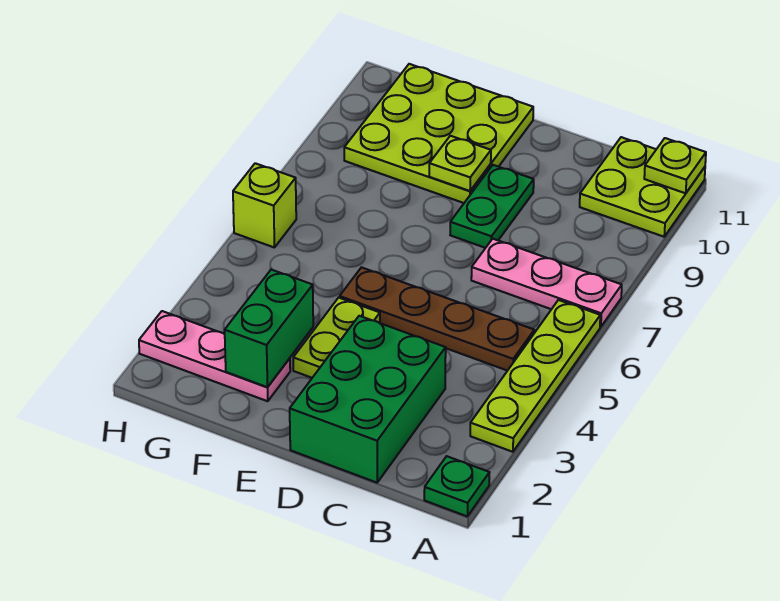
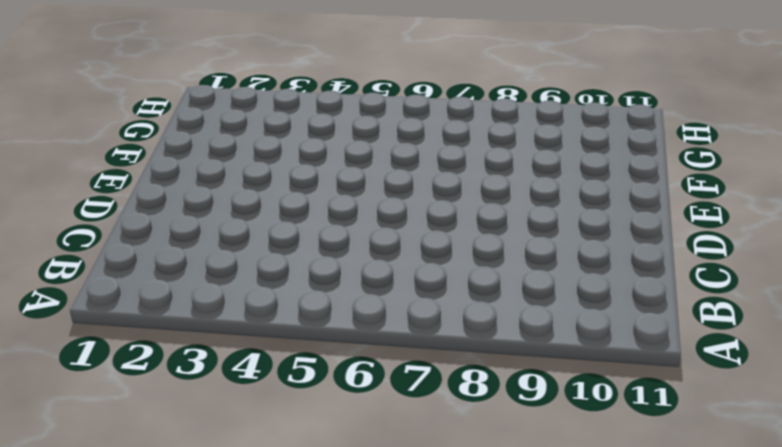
none -> green plate A1 level 1
none -> lime plate A3:A6 level 1
none -> pink plate A7:C7 level 1

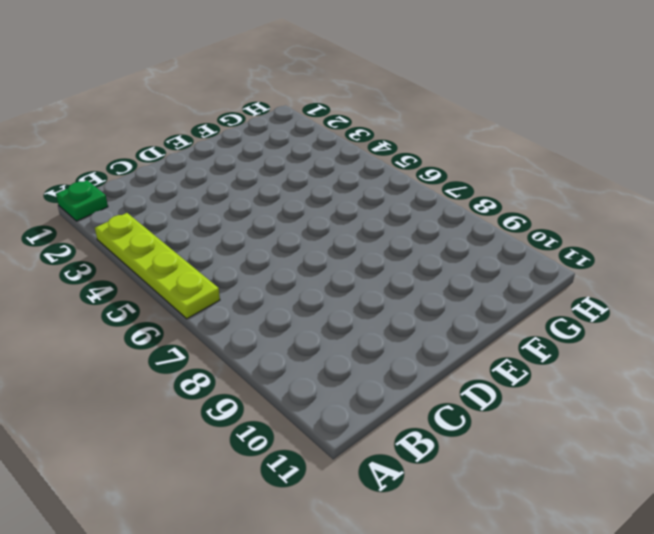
none -> pink plate A7:C7 level 1
none -> lime plate A10:B11 level 1
none -> brown plate B5:E5 level 1

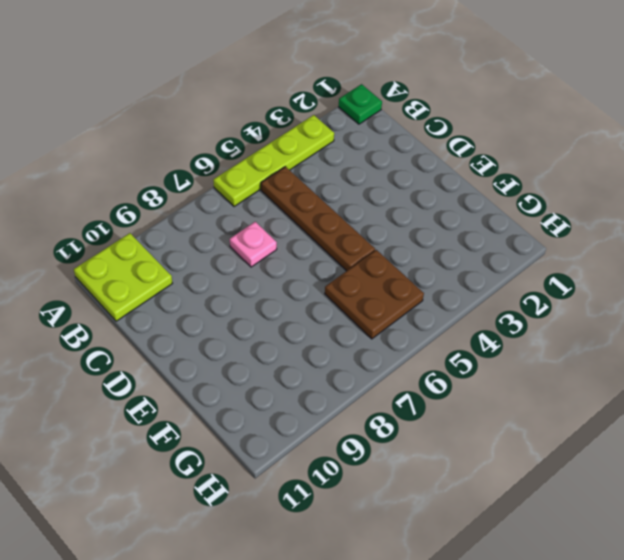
pink plate C7 level 1 -> pink plate A7:C7 level 1
brown plate F5:G6 level 1 -> none
none -> green brick C1:D3 level 1
none -> green plate D8:D9 level 1
none -> lime plate E3:E4 level 1

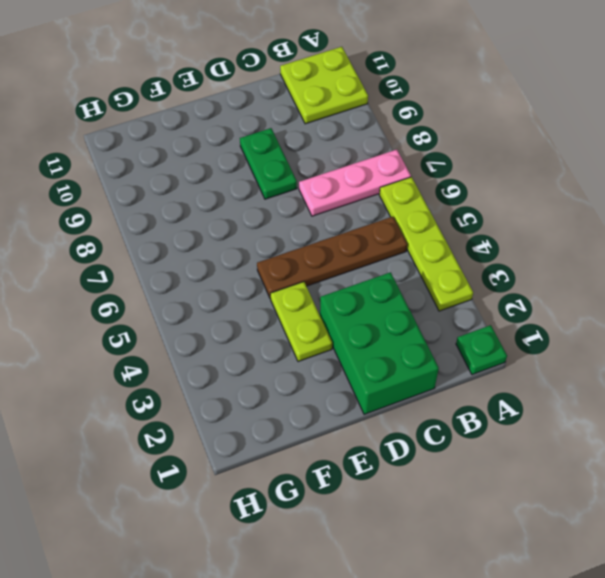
none -> lime plate E9:G11 level 1
none -> pink plate F2:H2 level 1
none -> lime brick H6 level 1

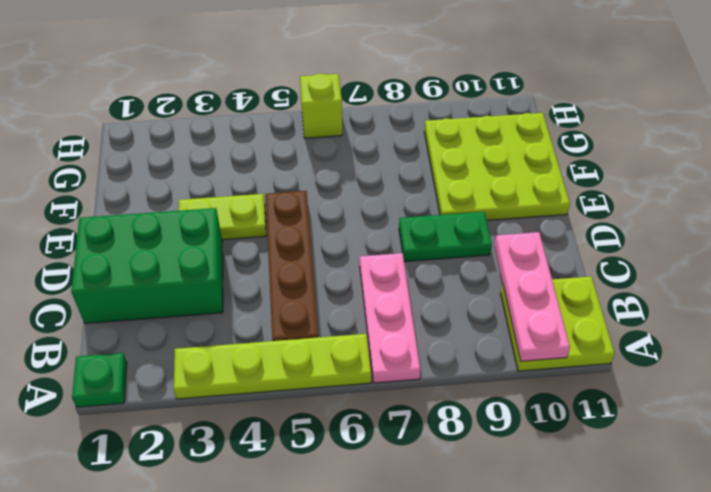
pink plate A10:C10 level 2 -> pink plate F2:H2 level 1
none -> lime plate A11 level 2
none -> lime plate E9 level 2
none -> green brick F2:F3 level 2

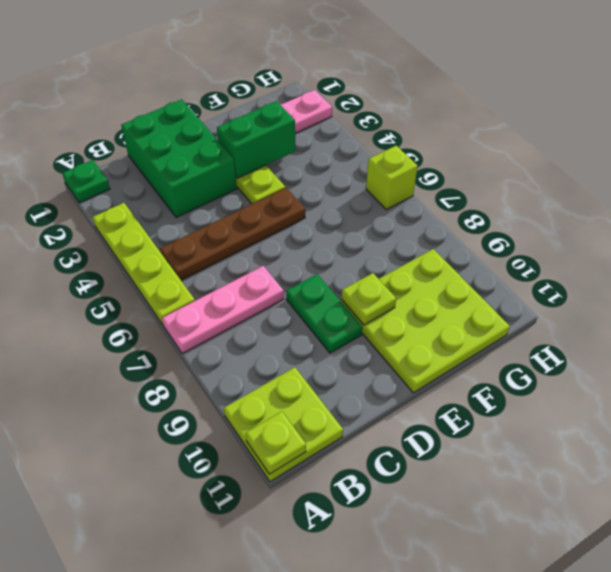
green brick E3:F3 level 2 -> green brick F2:F3 level 2

